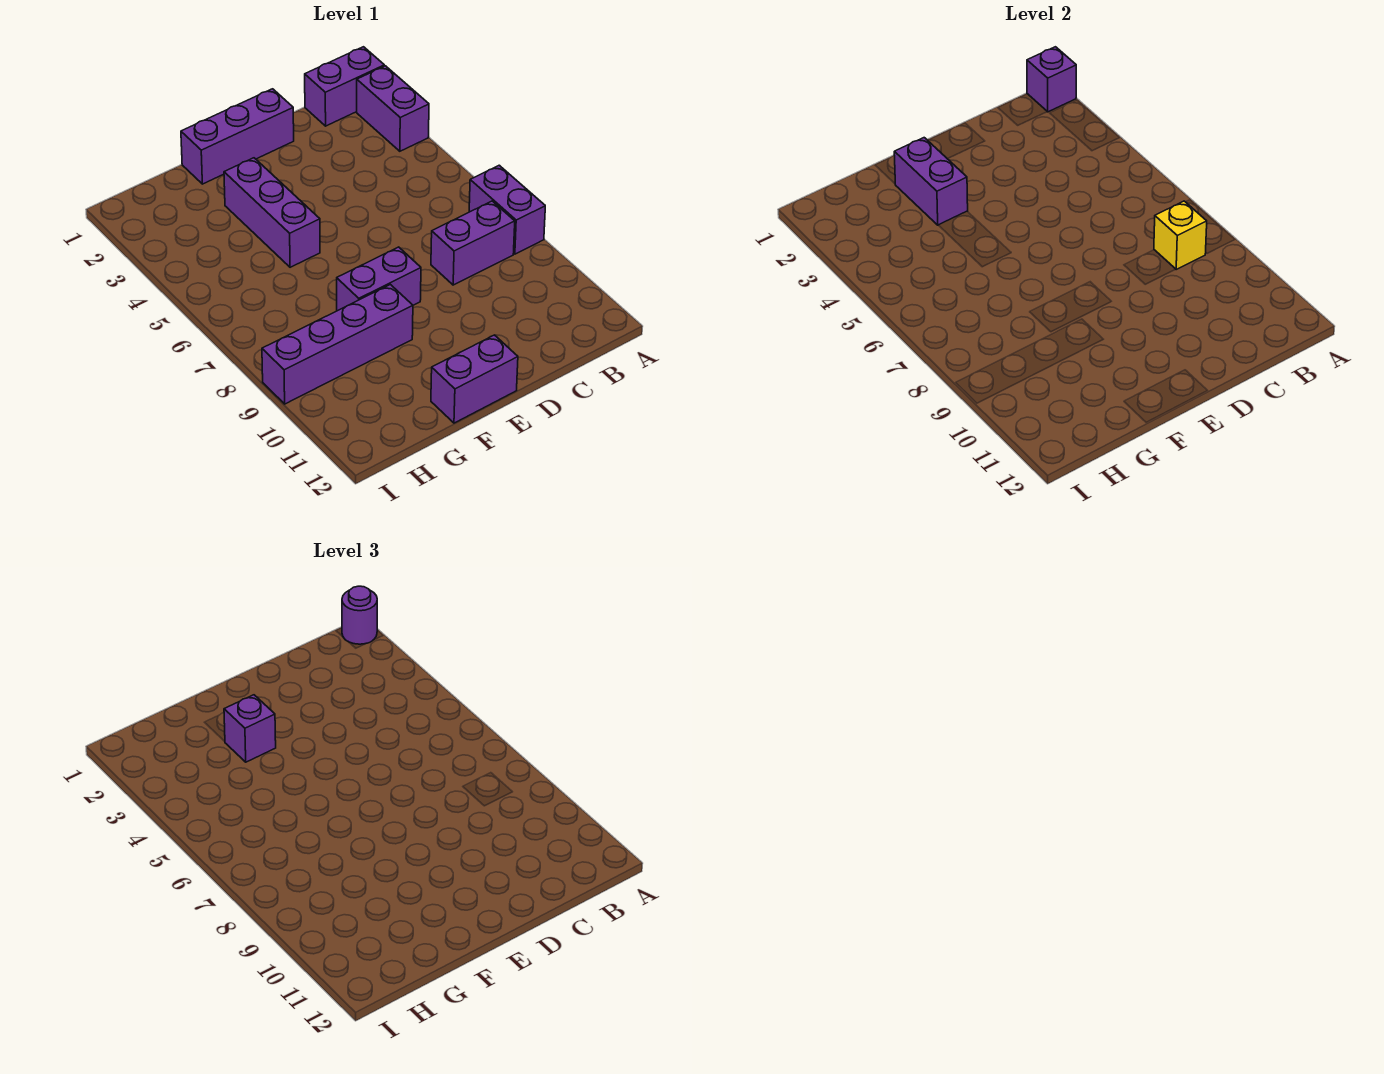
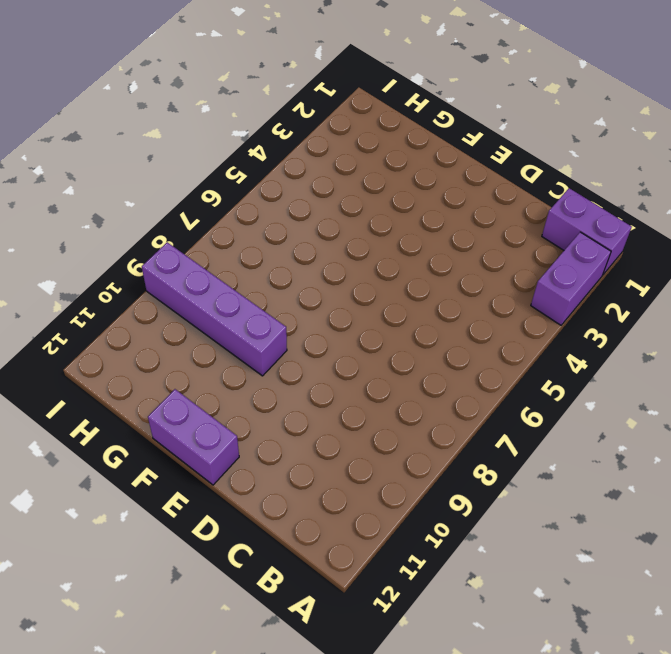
none -> purple brick A7:A8 level 1
none -> purple brick B8:C8 level 1
none -> purple brick D1:F1 level 1

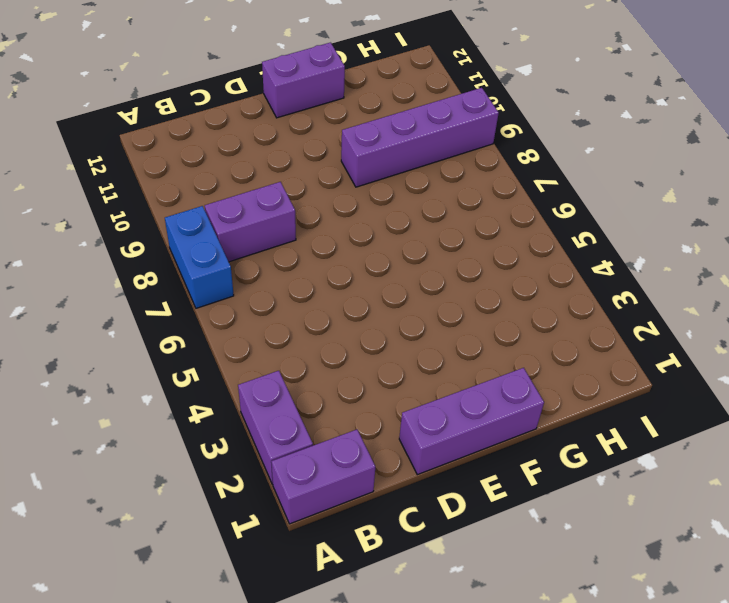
blue brick A7:A8 level 1 -> purple brick A7:A8 level 1
none -> purple brick E8:F8 level 1
none -> purple brick F3:F5 level 1
none -> purple brick A1 level 2

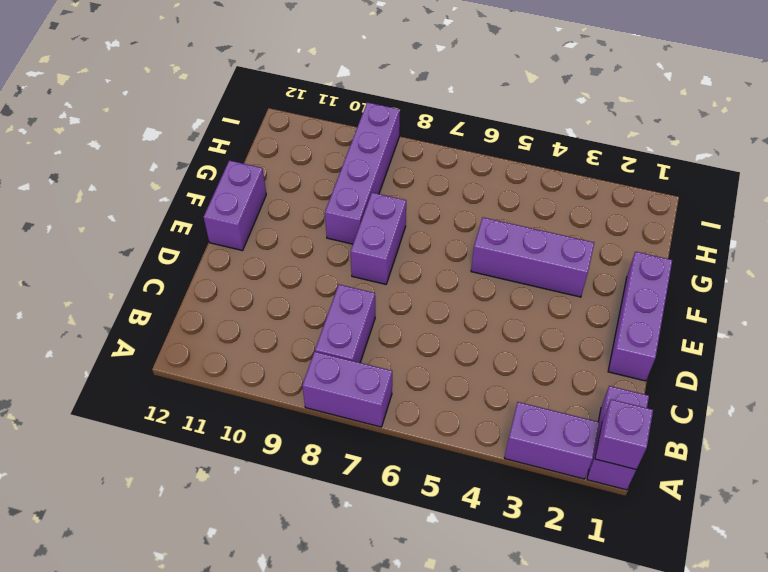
none -> yellow brick B8 level 2
none -> purple brick F2:F3 level 2
none -> purple round brick A1 level 3

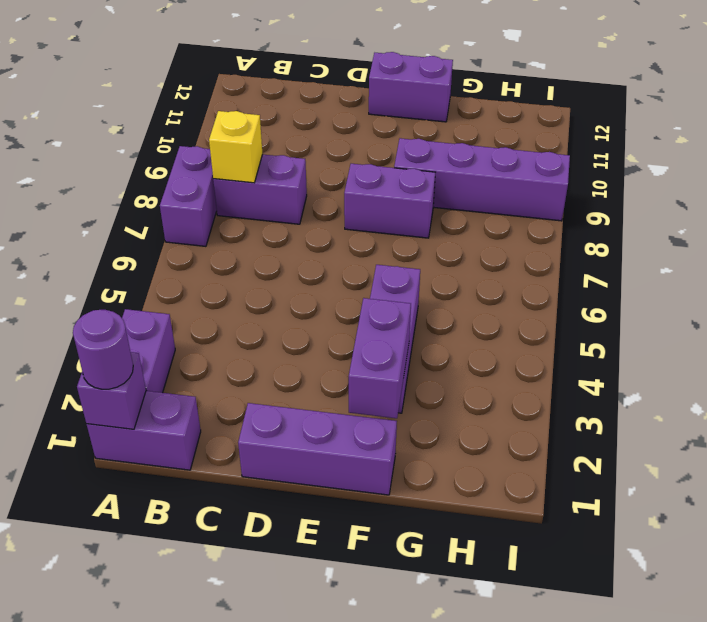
none -> purple brick F3 level 3

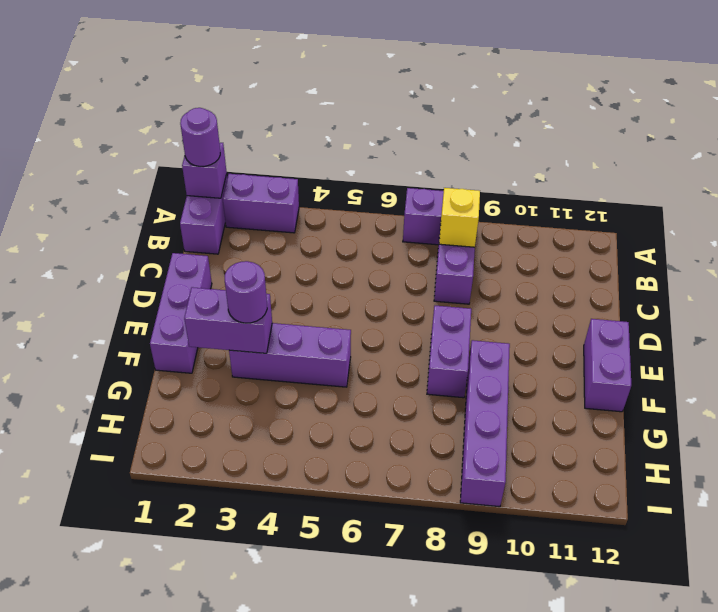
purple round brick F3 level 3 -> purple brick F3 level 3

